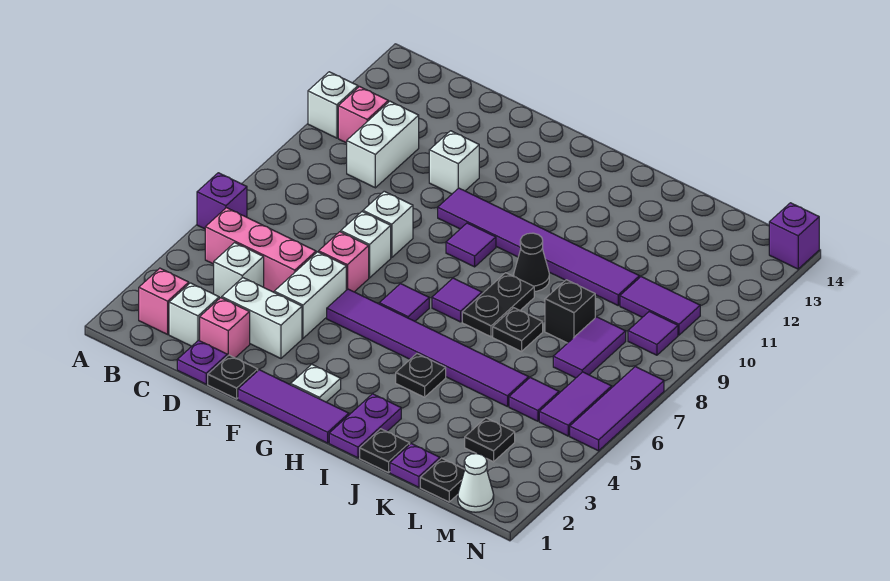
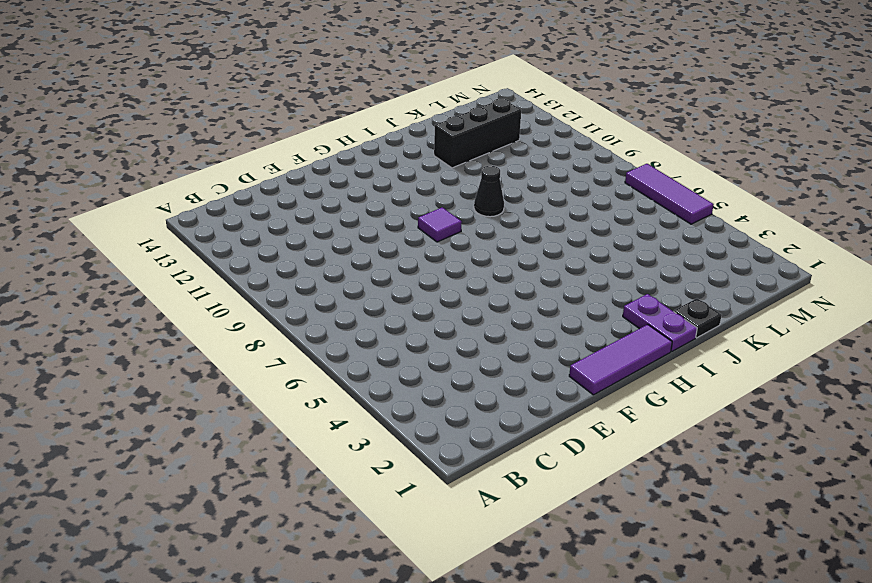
black brick J12:L12 level 1 -> none
none -> purple brick A6 level 1
none -> white brick A11 level 1
none -> pink brick B2 level 1
none -> pink brick B5:D5 level 1

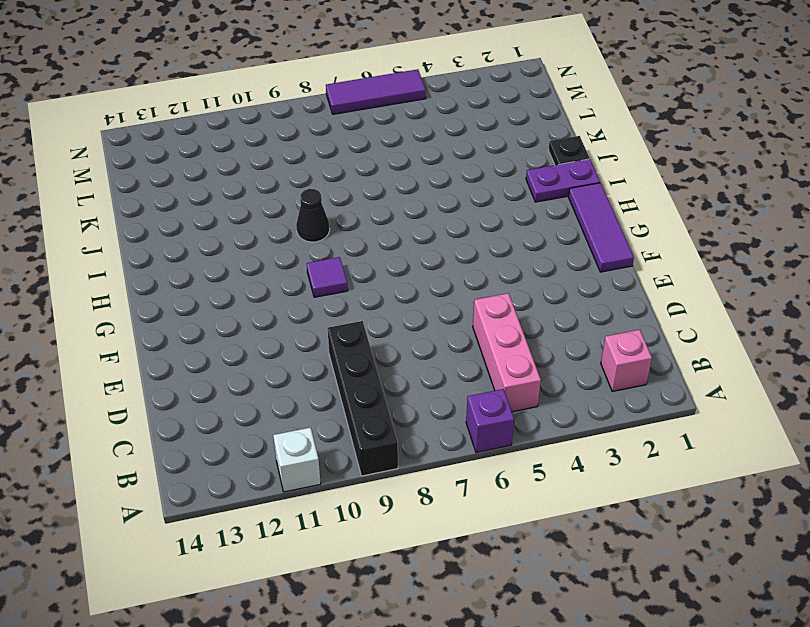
black brick A9:D9 level 1 -> none
none -> pink brick B11 level 1
none -> white brick C2 level 1
none -> white brick C4 level 1
none -> white brick C10:C11 level 1

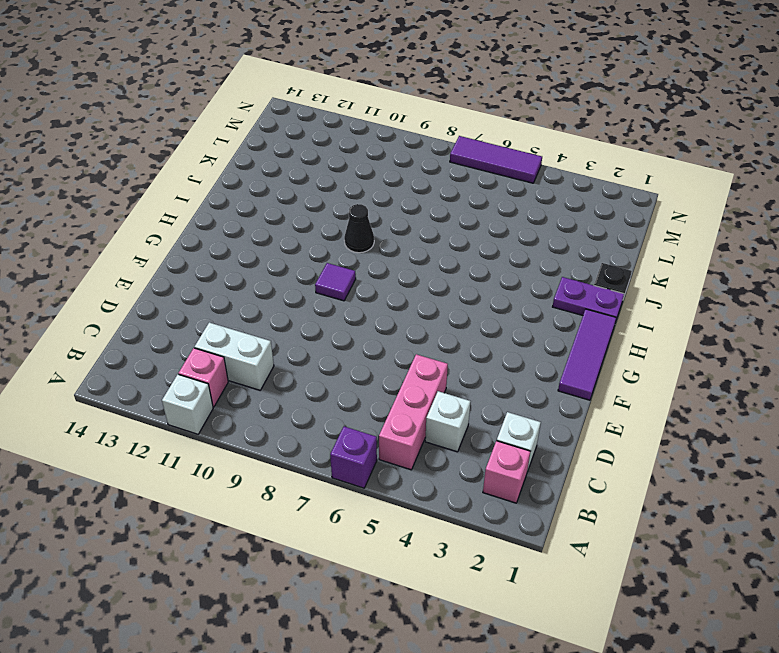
none -> purple plate D1 level 1
none -> pink brick D2 level 1
none -> white brick D3:E3 level 1
none -> black plate E1 level 1

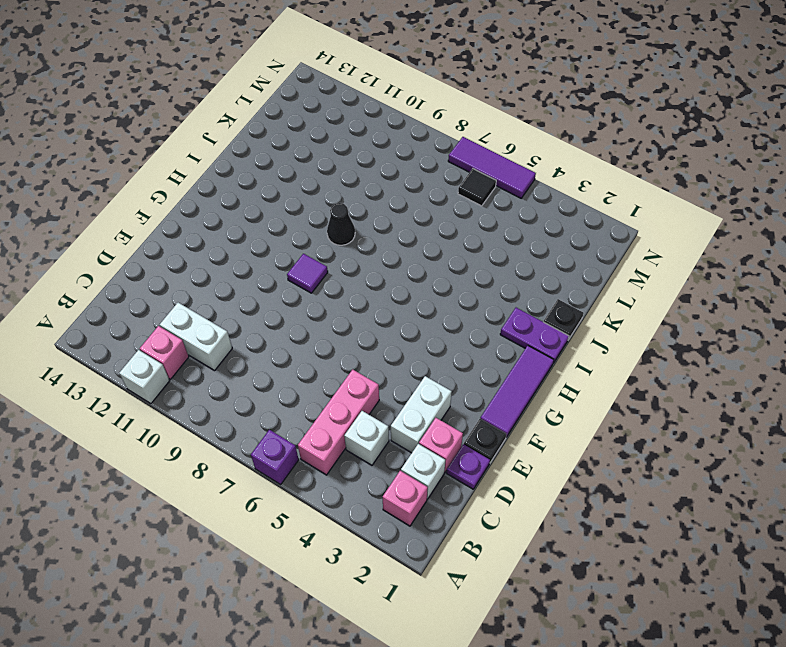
black tile M6 level 1 -> purple tile M5:M6 level 1
none -> white brick E4:E5 level 1
none -> pink brick E6 level 1
none -> white brick E7 level 1
none -> white brick E8 level 1

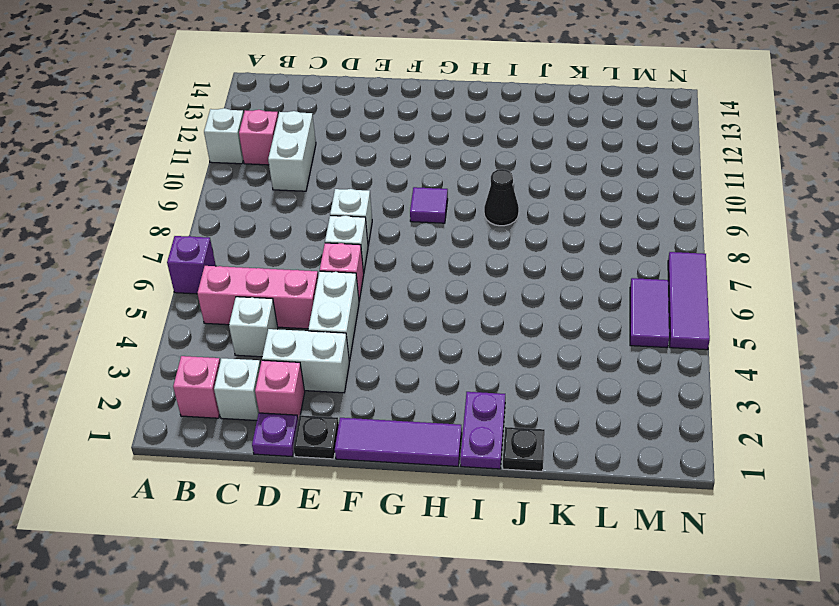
none -> white brick E11 level 1
none -> purple tile F5:K5 level 1
none -> purple tile F10:K10 level 1
none -> white plate G2 level 1

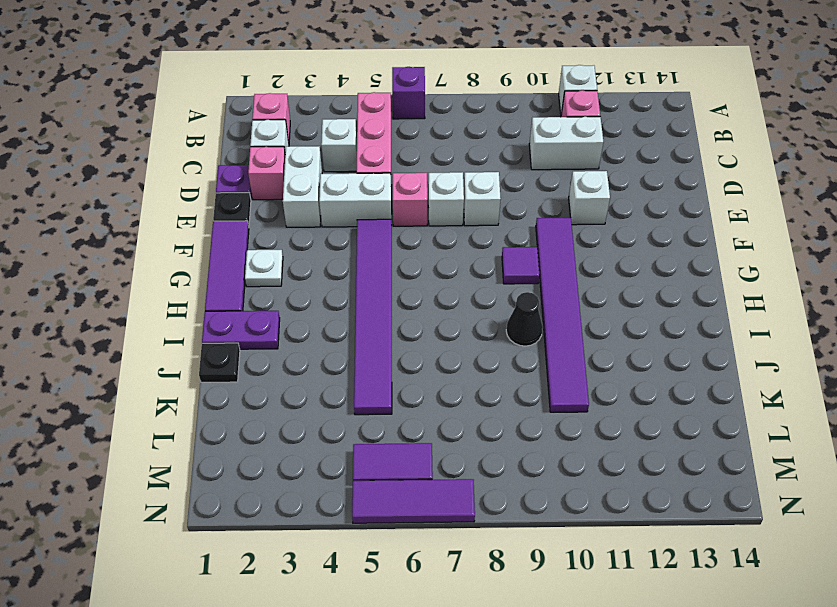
none -> purple tile G6 level 1
none -> purple tile H7 level 1
none -> black plate I4 level 1
none -> black plate I7:I8 level 1

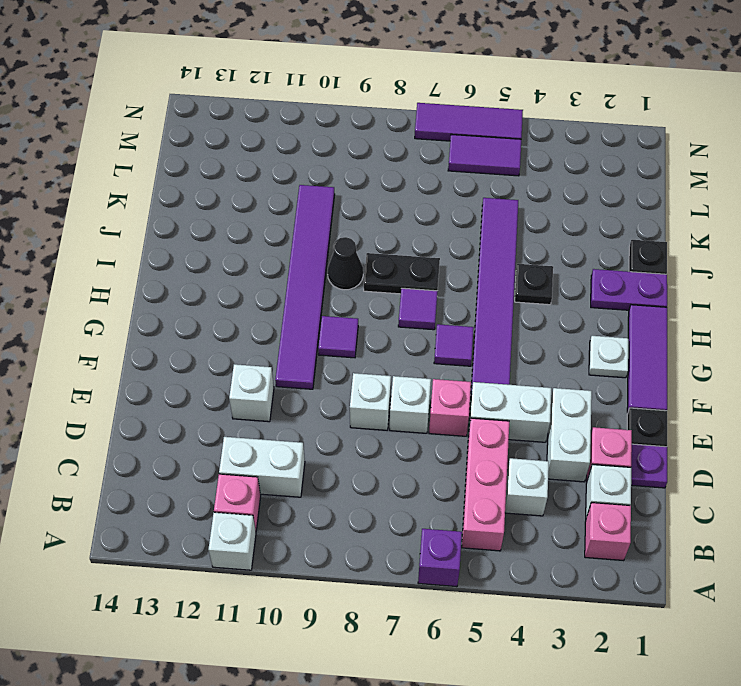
none -> black plate J7 level 1
none -> purple plate K1 level 1
none -> black brick K8 level 1
none -> black plate L1 level 1

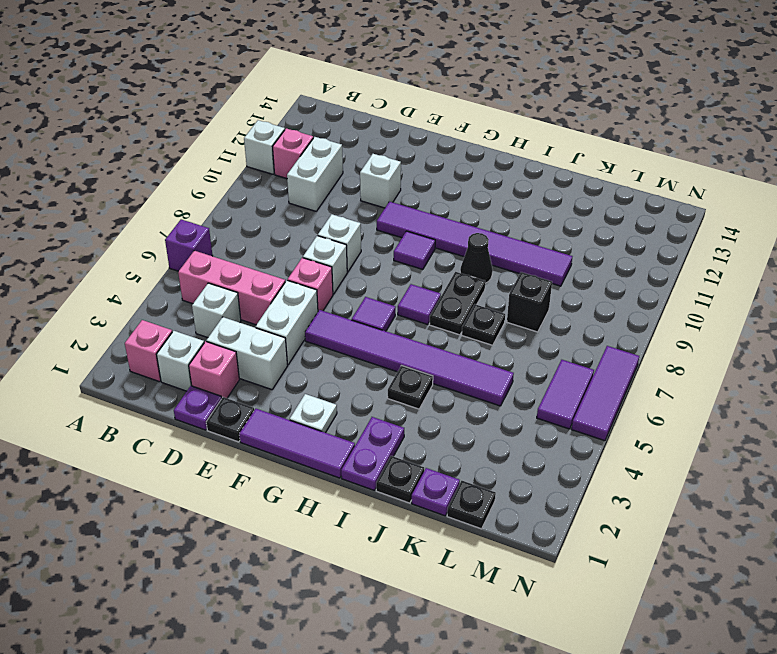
none -> black plate L3 level 1
none -> purple tile L5 level 1
none -> purple tile L7:L8 level 1
none -> purple tile L10:M10 level 1

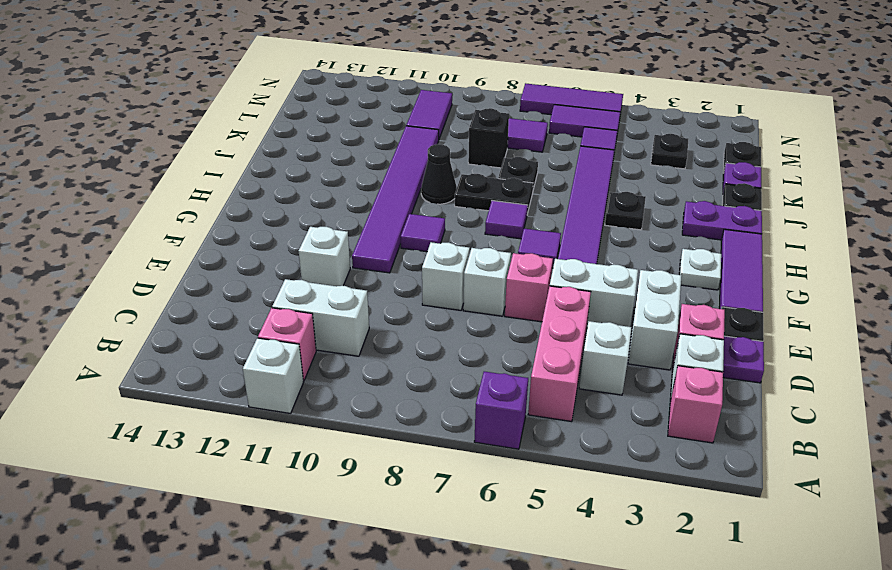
none -> white cone M1 level 1
none -> purple tile M9 level 1
none -> purple brick N14 level 1

